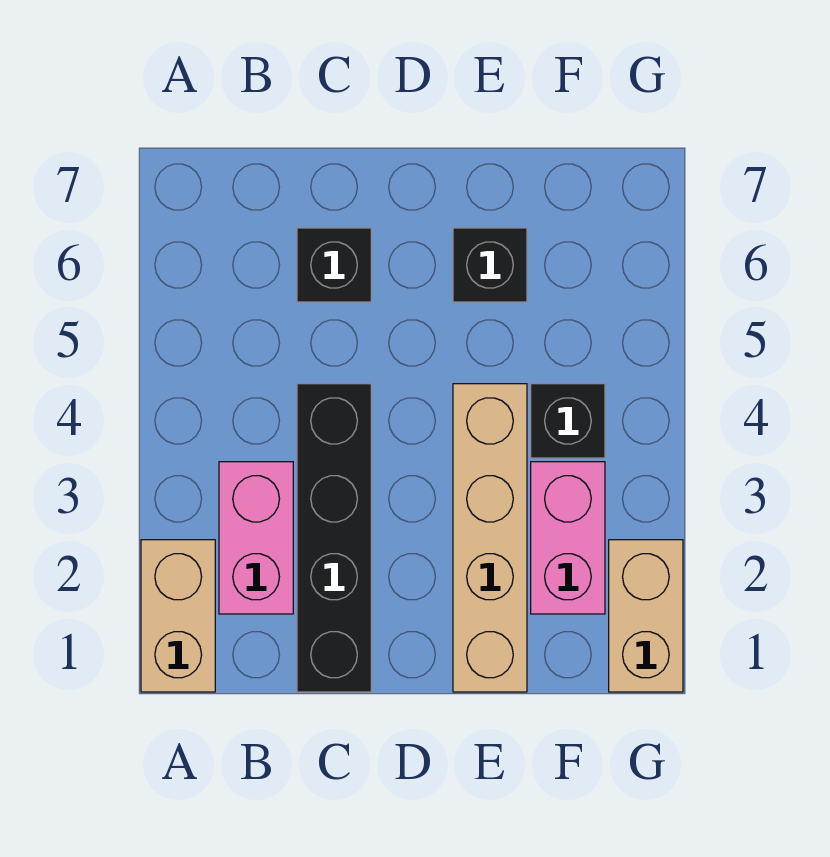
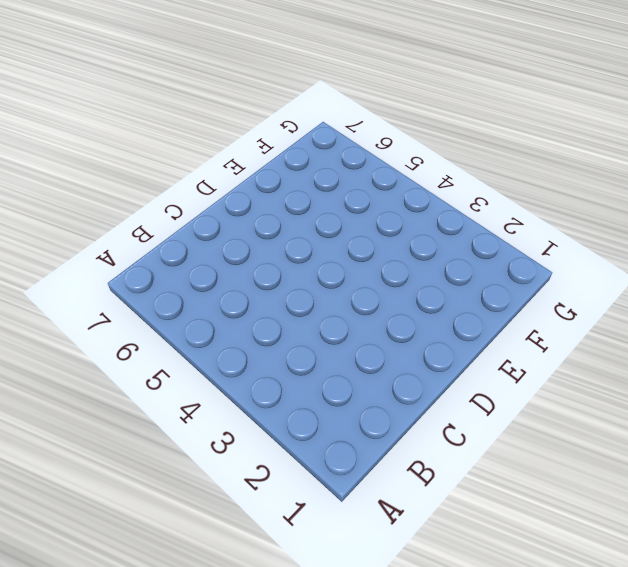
none -> tan brick A1:A2 level 1
none -> pink brick B2:B3 level 1

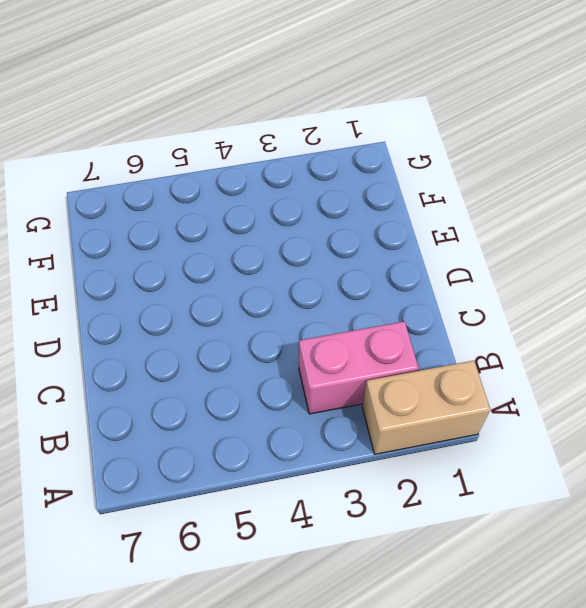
none -> black brick C1:C4 level 1
none -> black brick C6 level 1

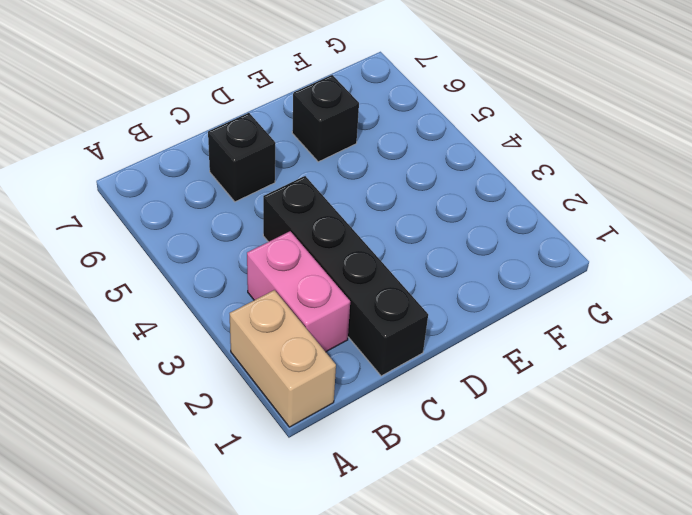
none -> tan brick E1:E4 level 1
none -> pink brick F2:F3 level 1

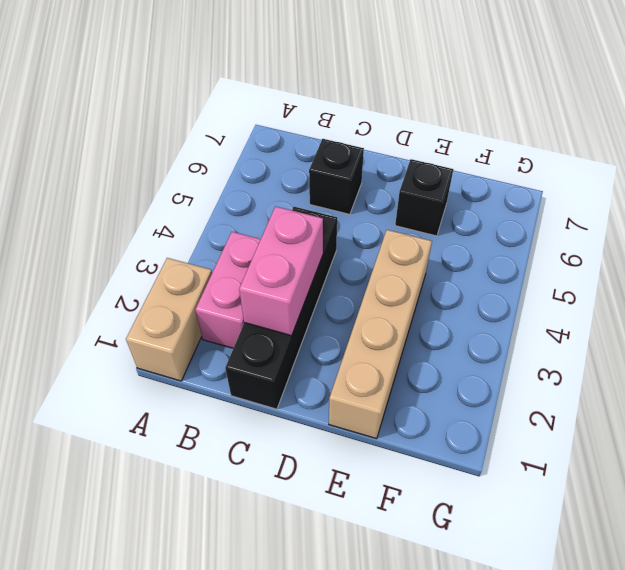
pink brick C2:C3 level 2 -> pink brick F2:F3 level 1
none -> black brick F4 level 1
none -> tan brick G1:G2 level 1

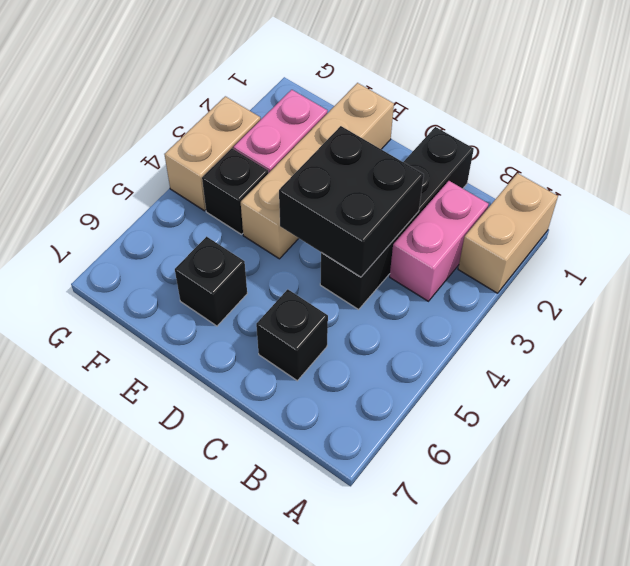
black brick C3:D4 level 2 -> none
tan brick G3:G4 level 1 -> tan brick G1:G2 level 1

